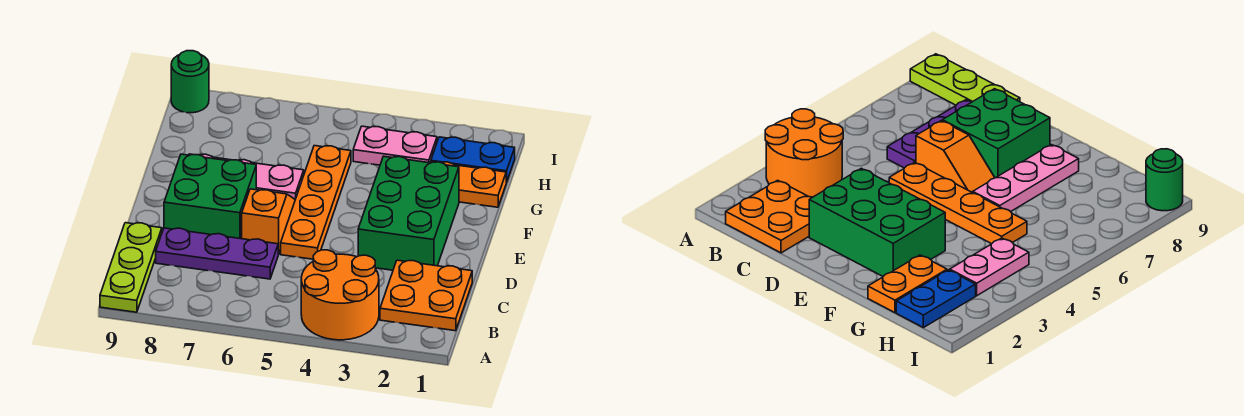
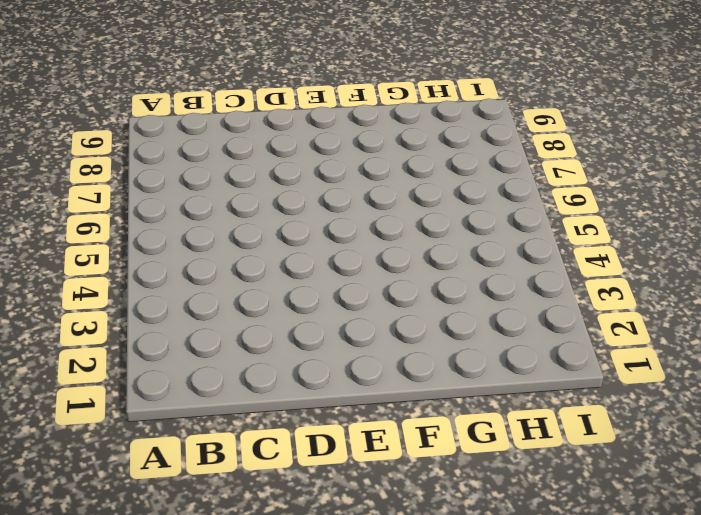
none -> orange round brick A3:B4 level 1
none -> lime plate A9:C9 level 1
none -> orange plate B1:C2 level 1

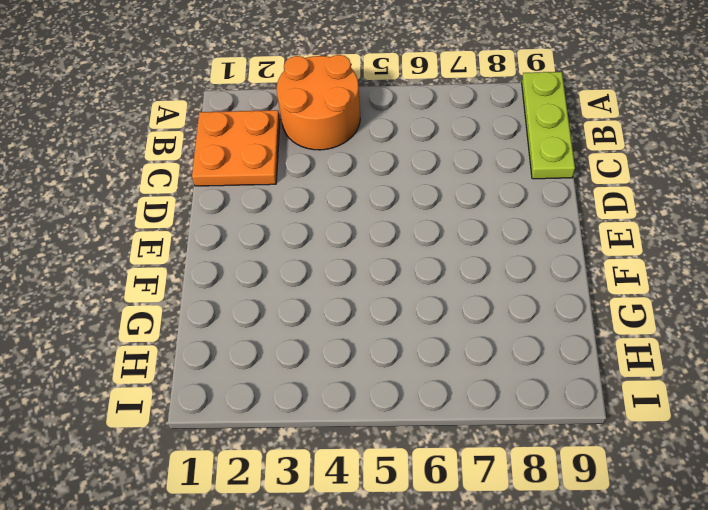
none -> purple plate C6:C8 level 1
none -> green brick D2:F3 level 1
none -> orange plate D5:G5 level 1

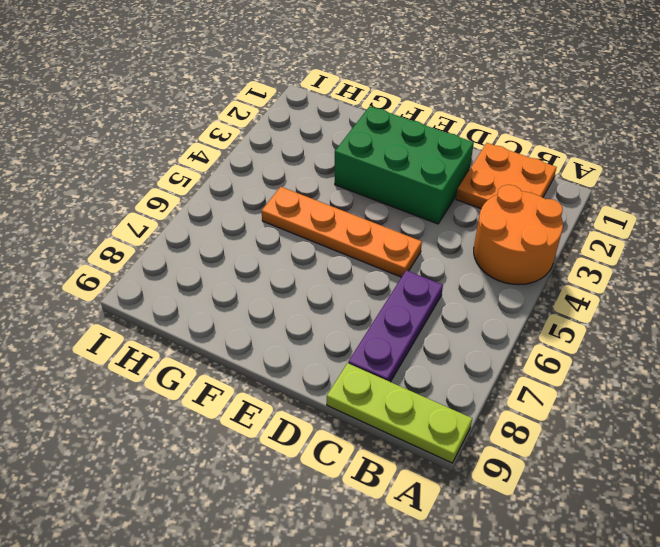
none -> orange slope D6:E6 level 1 top D
none -> green brick D7:E8 level 1
none -> pink plate F6:F8 level 1

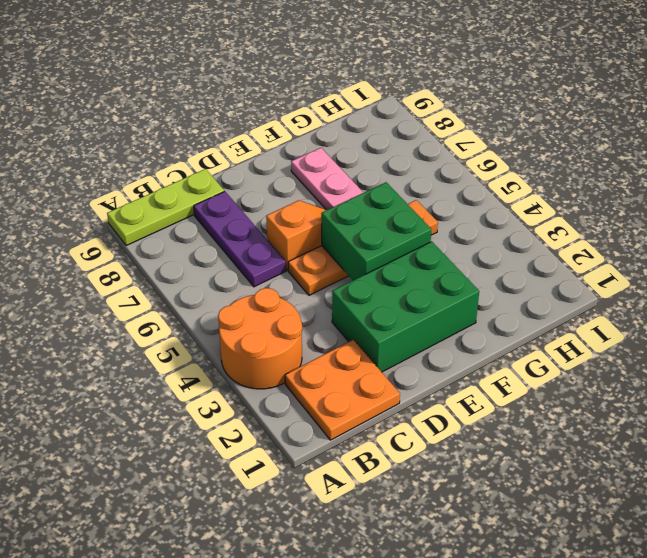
green brick E4:F5 level 2 -> green brick D7:E8 level 1
none -> orange plate G1:G2 level 1
none -> blue plate H1:H2 level 1
none -> pink plate H3:H4 level 1

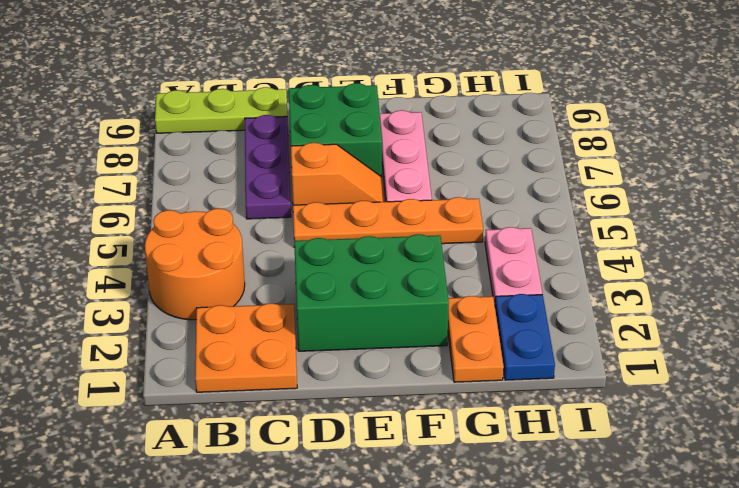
none -> green round brick I9 level 1

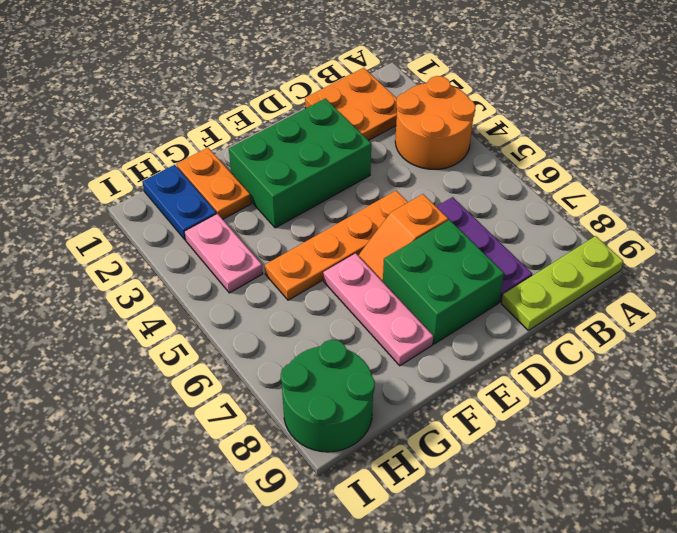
green round brick H8:I9 level 1 -> green round brick I9 level 1

